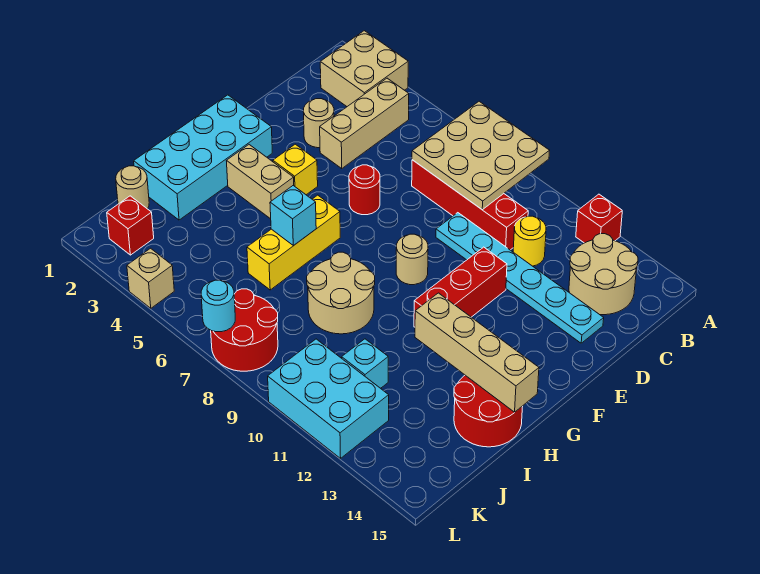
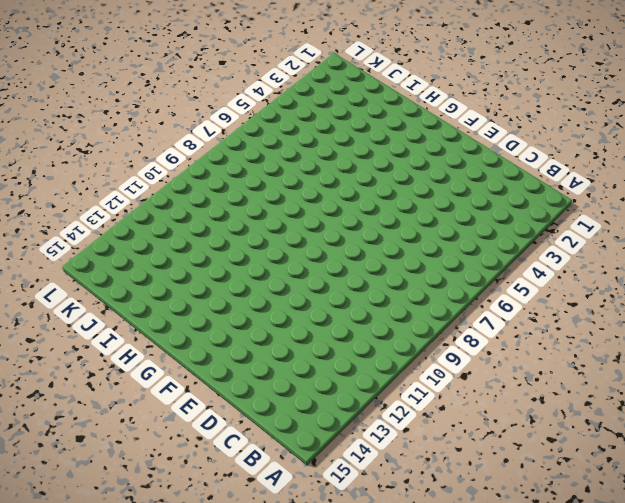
none -> tan brick A2:B3 level 1
none -> red brick A12 level 1
none -> tan brick B4:D4 level 1

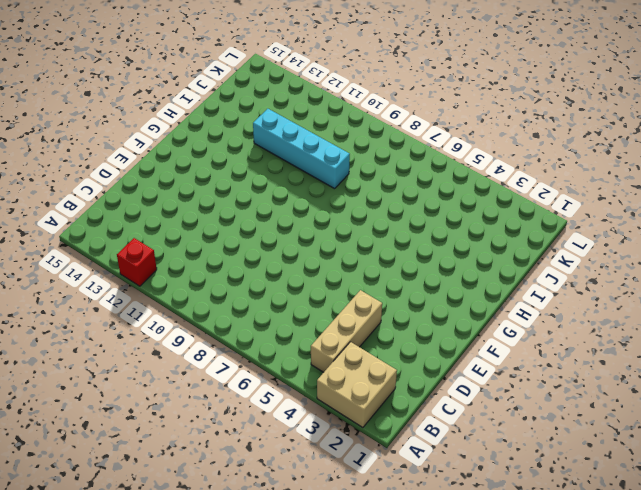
cyan brick I9:I12 level 1 -> tan round brick H8:I9 level 1
none -> tan round brick B13:C14 level 1
none -> red brick C7:C10 level 1
none -> yellow round brick C11 level 1

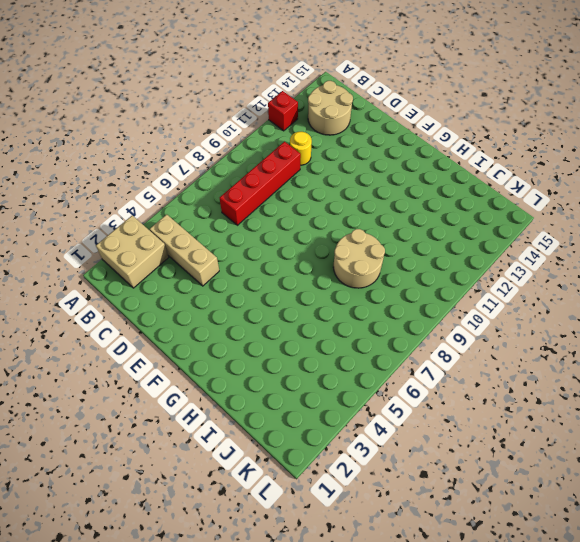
none -> tan round brick D3 level 1
none -> cyan plate D9:D14 level 1
none -> red round brick E6 level 1

